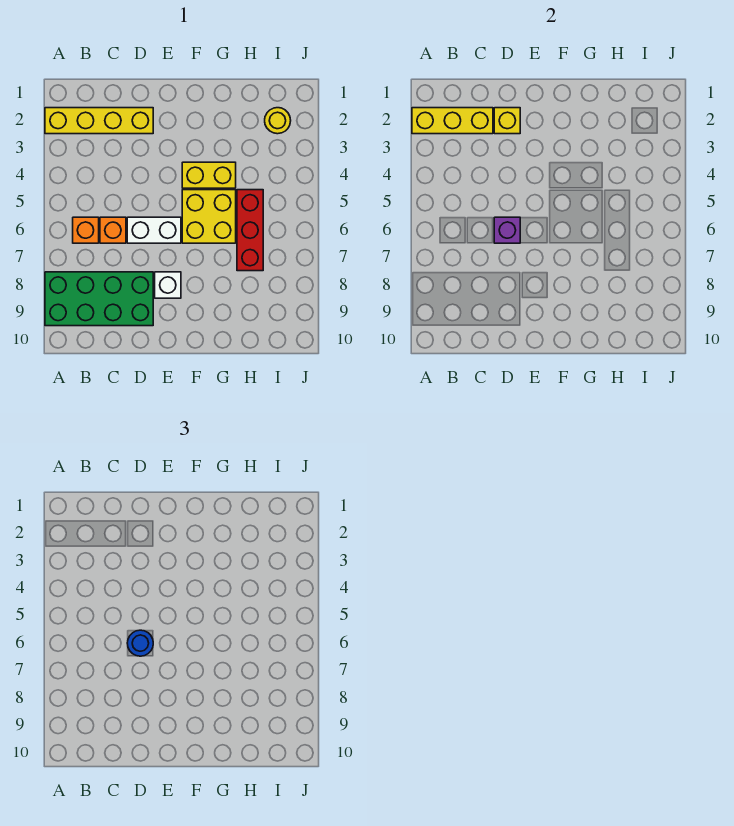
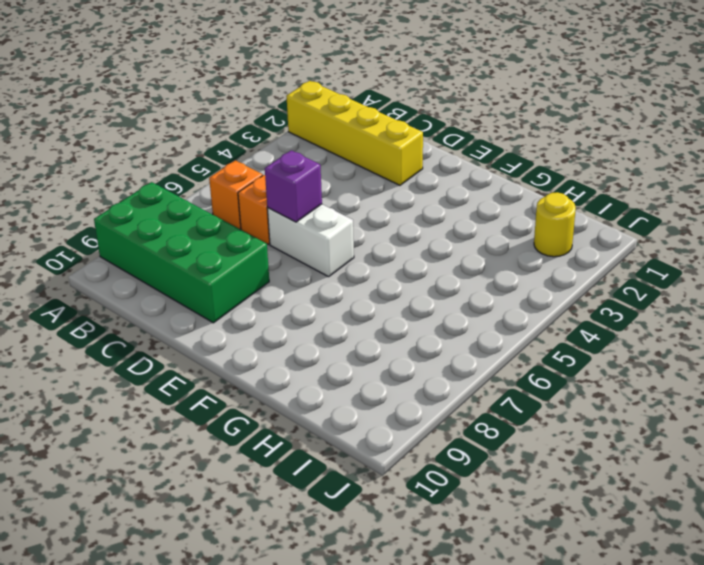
none -> white brick E8 level 1
none -> yellow brick F4:G4 level 1
none -> yellow brick F5:G6 level 1

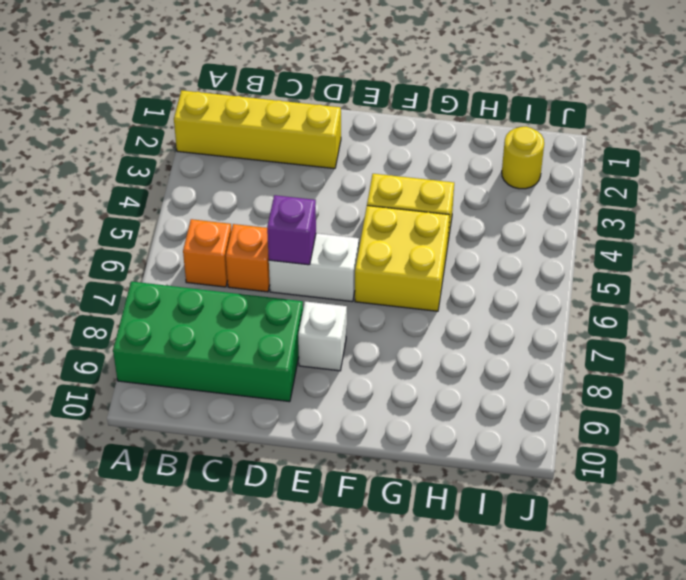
none -> red brick H5:H7 level 1
none -> yellow brick A2:C2 level 2
none -> yellow brick D2 level 2

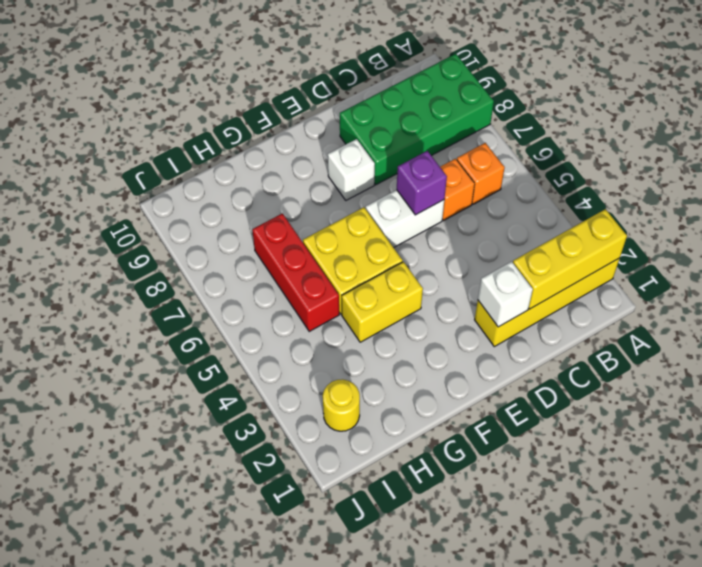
white brick D2 level 2 -> yellow brick D2 level 2
none -> blue round brick D6 level 3

